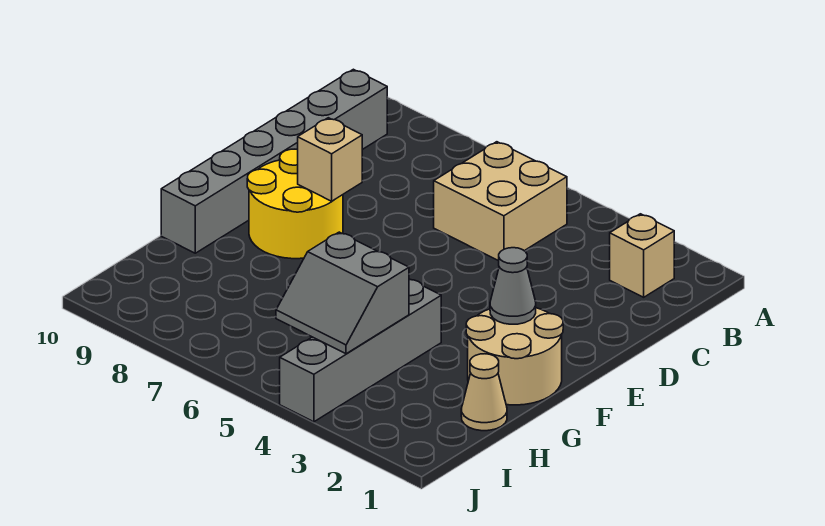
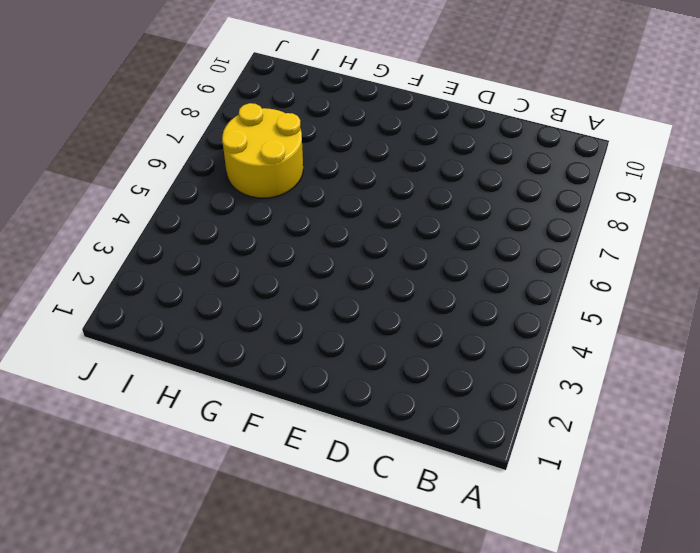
yellow round brick H6:I7 level 1 -> yellow round brick E8:F9 level 1
none -> tan brick B2 level 1
none -> tan brick B5:C6 level 1

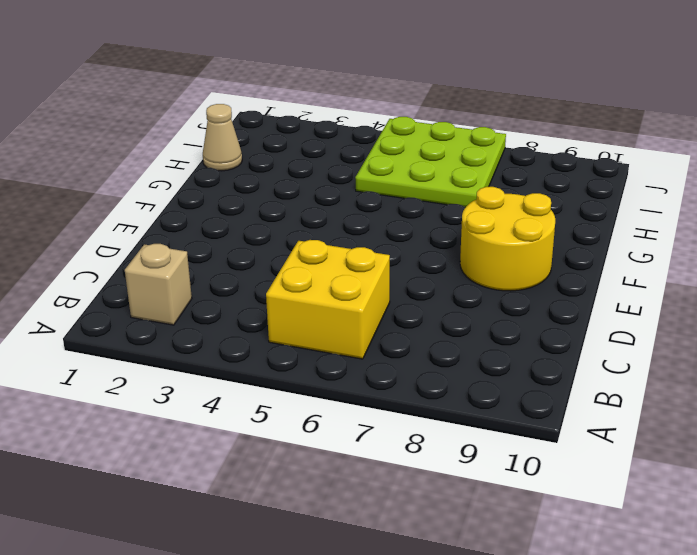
yellow brick B5:C6 level 1 -> tan brick B5:C6 level 1
lime plate H5:J7 level 1 -> none
none -> grey brick B10:G10 level 1
none -> tan round brick F1:G2 level 1

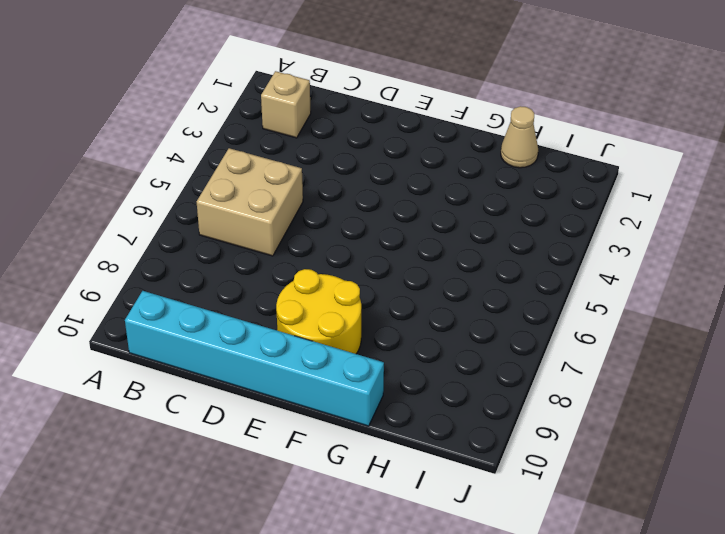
cyan brick B10:G10 level 1 -> grey brick B10:G10 level 1
none -> tan round brick F1:G2 level 1
none -> grey brick G4:J4 level 1

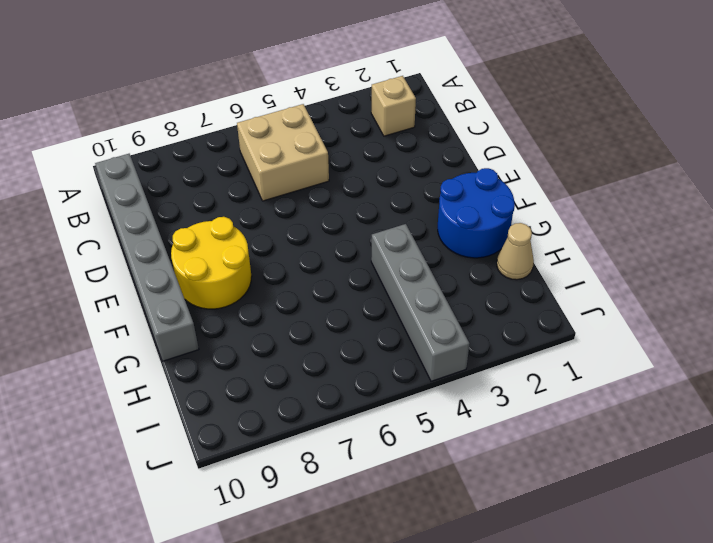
blue round brick F1:G2 level 1 -> tan round brick F1:G2 level 1
none -> tan brick E8 level 2
none -> grey cone F2 level 2

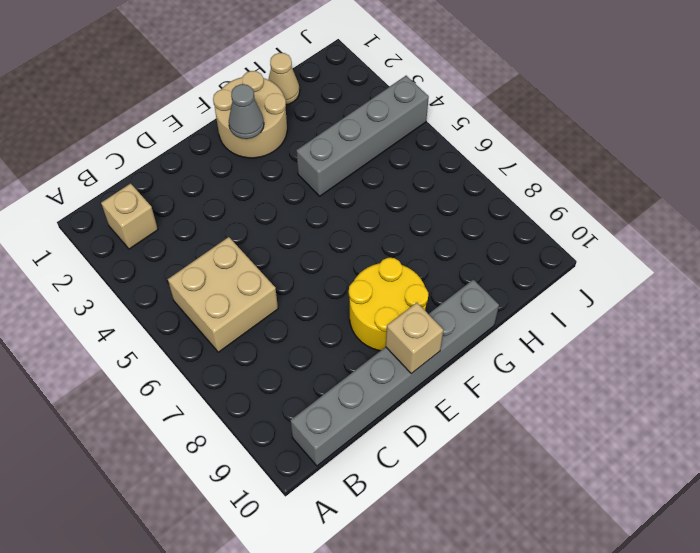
tan brick E10 level 2 -> tan brick E8 level 2
none -> grey slope H4:I5 level 2 top H

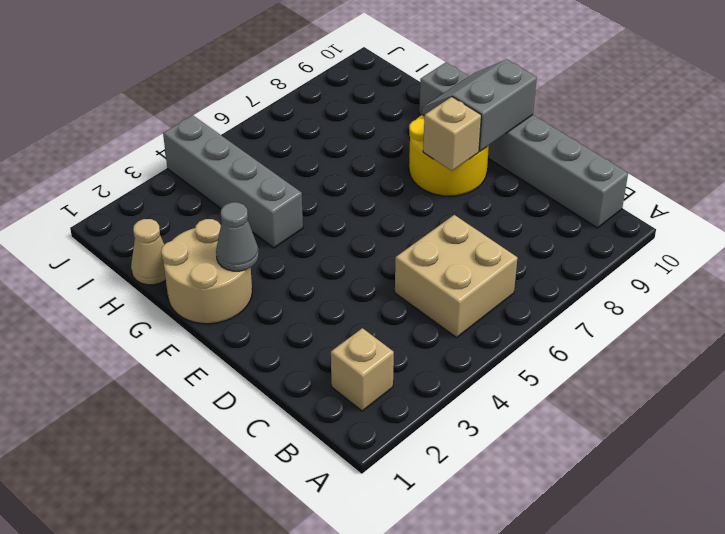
grey slope E9:F10 level 2 top E -> grey slope H4:I5 level 2 top H

